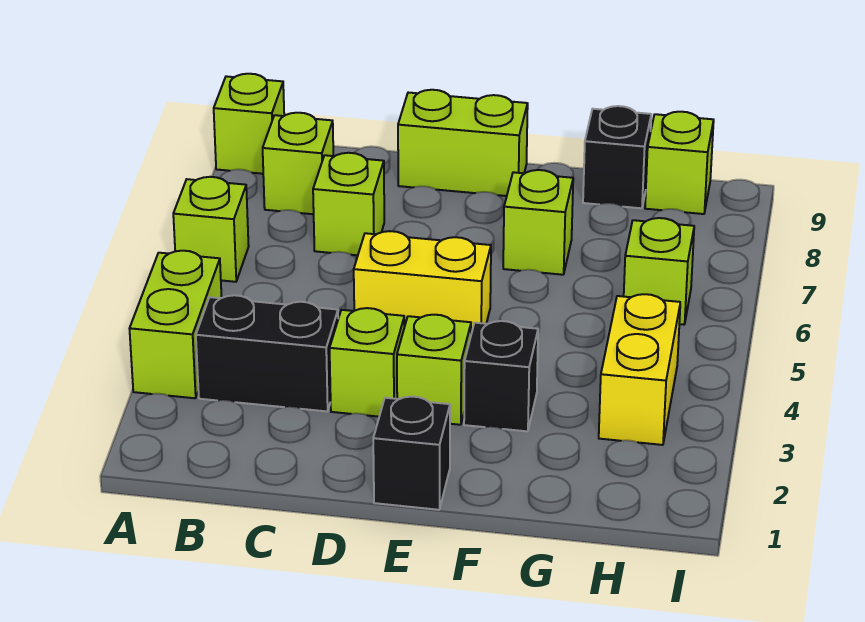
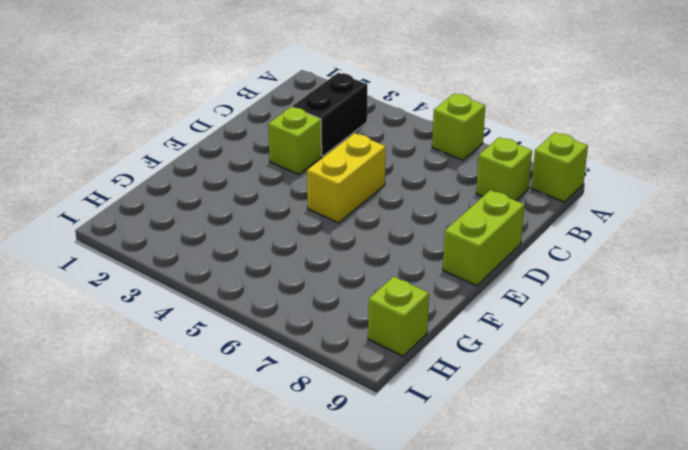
none -> lime brick A3:A4 level 1
none -> lime brick C7 level 1
none -> black brick E1 level 1

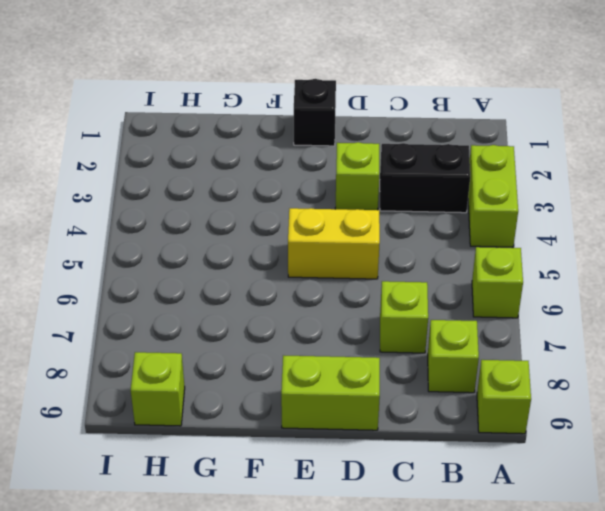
none -> lime brick E3 level 1
none -> black brick F3 level 1
none -> lime brick F7 level 1

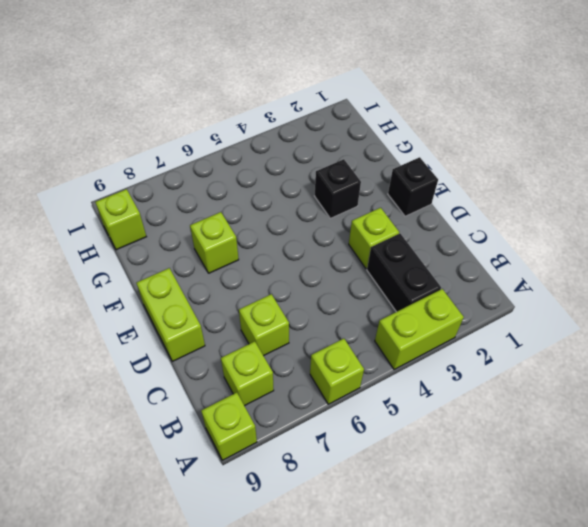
none -> yellow brick D5:E5 level 1
none -> lime brick E3 level 1
none -> black brick G9 level 1

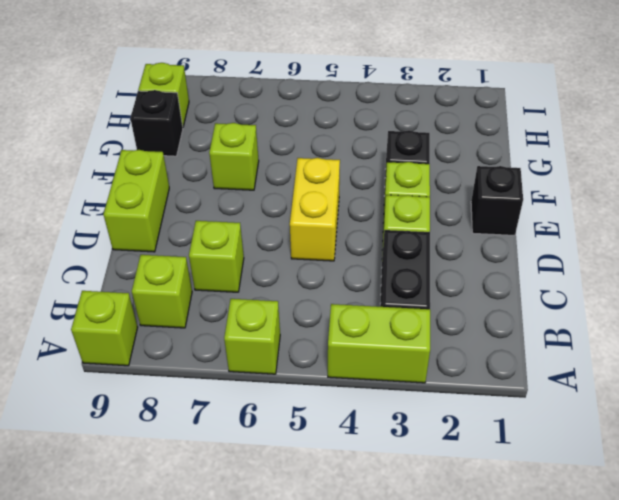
none -> yellow brick H3:H4 level 1
none -> lime brick H6 level 1

